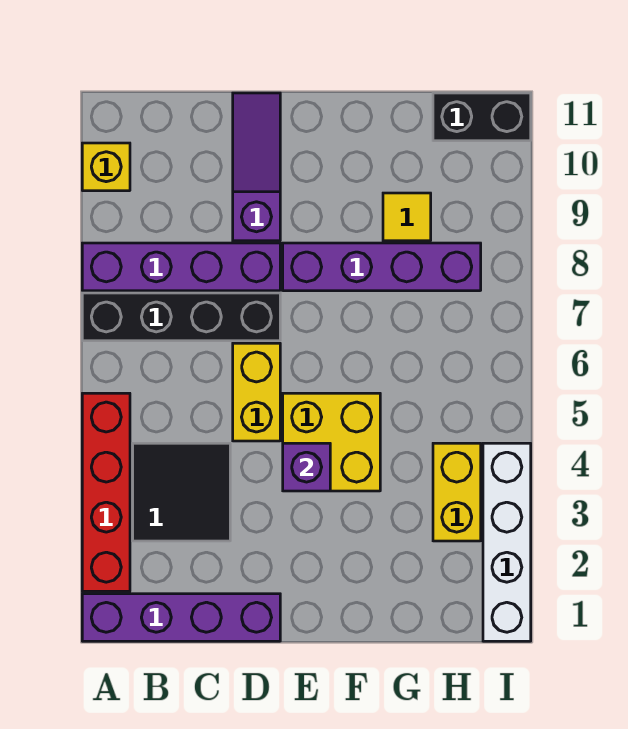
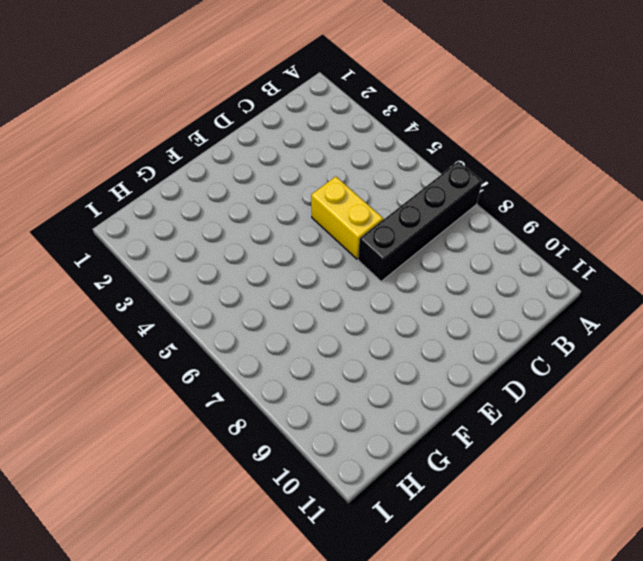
none -> purple brick A1:D1 level 1
none -> red brick A2:A5 level 1
none -> purple brick A8:D8 level 1

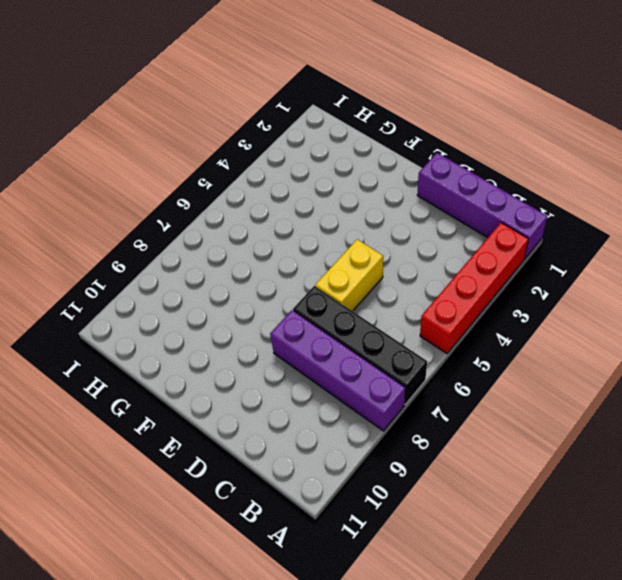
none -> yellow brick A10 level 1
none -> black tile B3:C4 level 1
none -> purple slope D9:D11 level 1 top 9

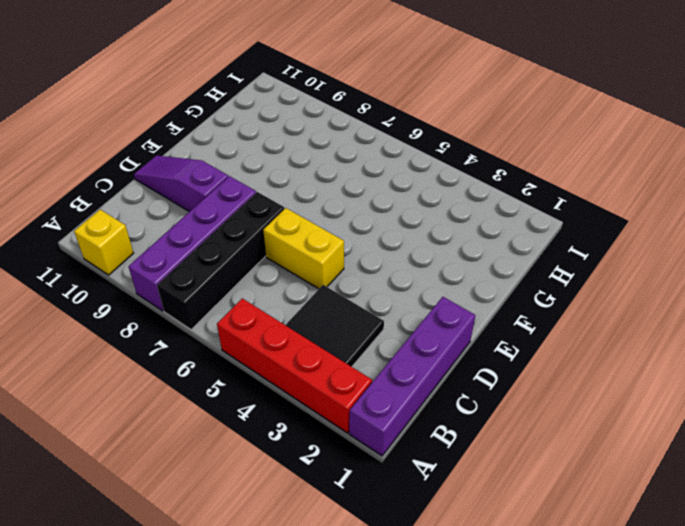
none -> yellow brick E4:F5 level 1
none -> purple brick E8:H8 level 1
none -> yellow tile G9 level 1

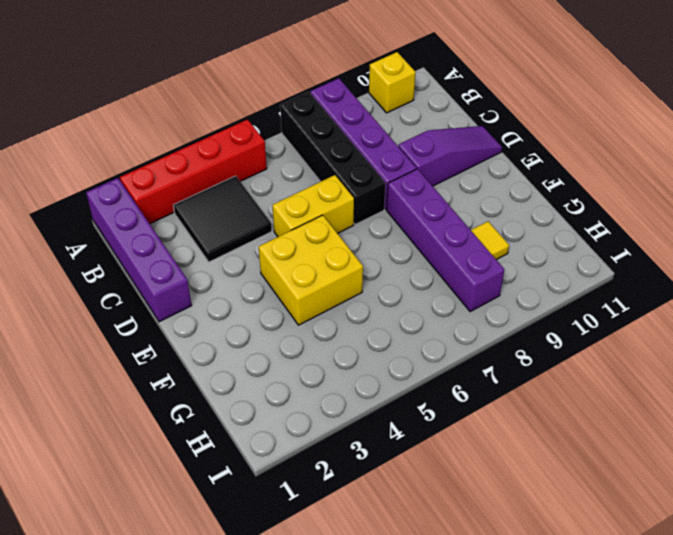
none -> yellow brick H3:H4 level 1
none -> black brick H11:I11 level 1
none -> white brick I1:I4 level 1

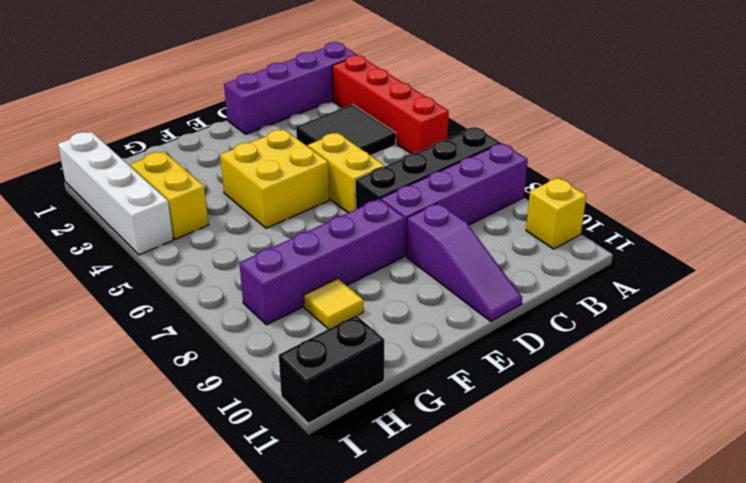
none -> purple brick E4 level 2

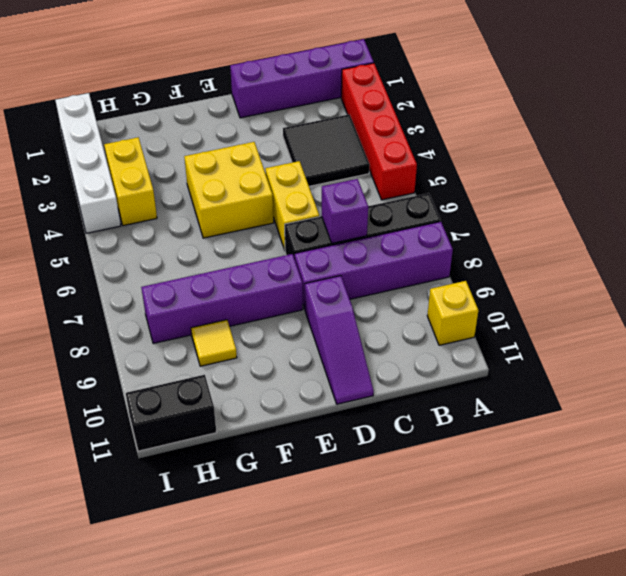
purple brick C7 level 2 -> purple brick E4 level 2

